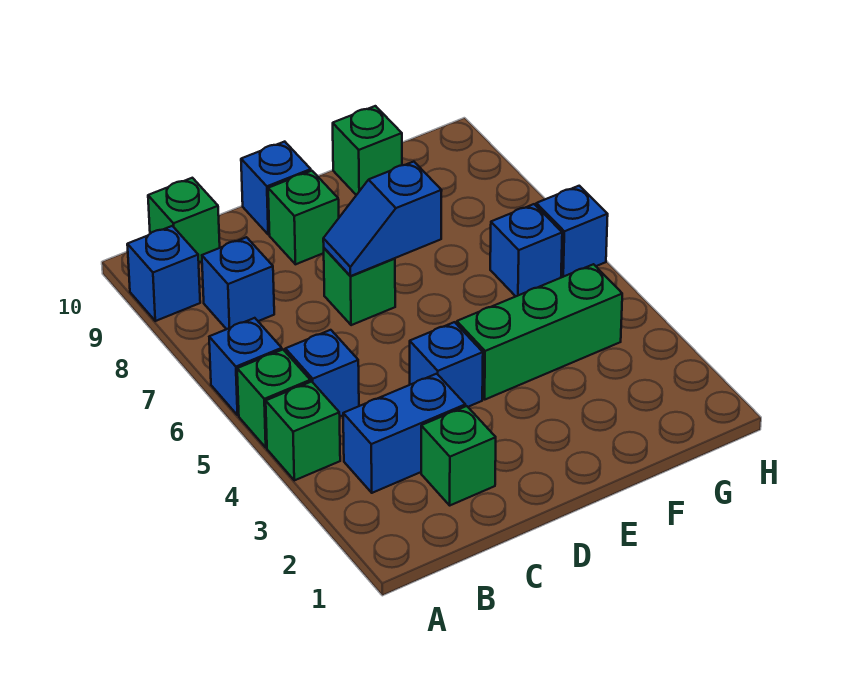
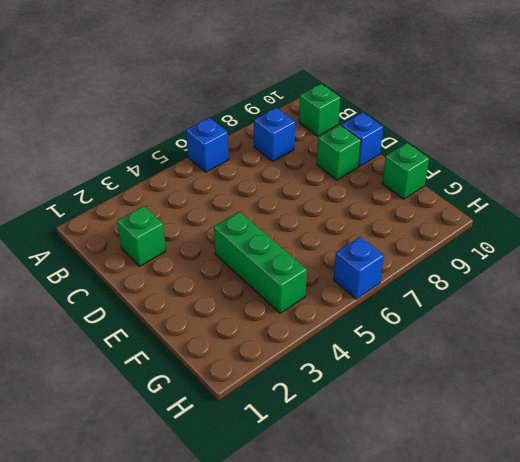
none -> green brick A4 level 1
none -> green brick A5 level 1
none -> blue brick A9 level 1

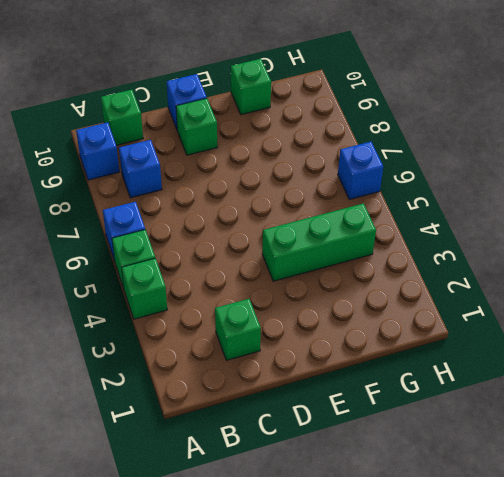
none -> blue brick B3:C3 level 1
none -> blue brick B5 level 1
none -> blue brick D4 level 1

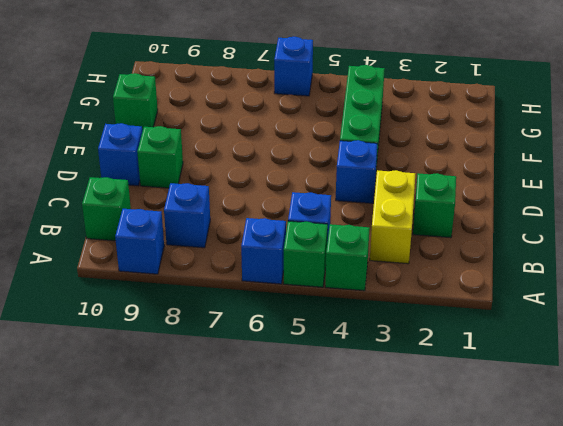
yellow brick B3:C3 level 1 -> blue brick B3:C3 level 1
none -> green brick D7 level 1
none -> blue brick G6 level 1
none -> blue slope D7:E7 level 2 top E

